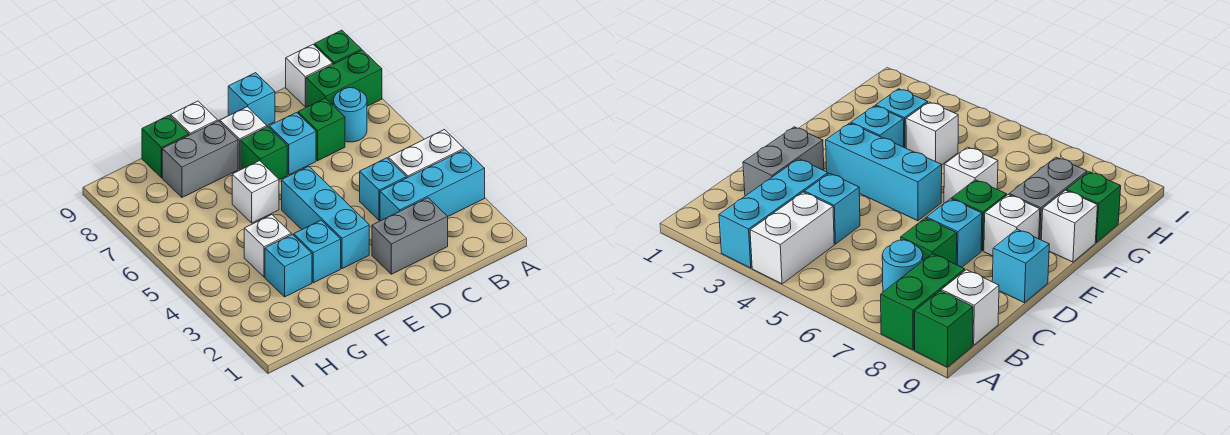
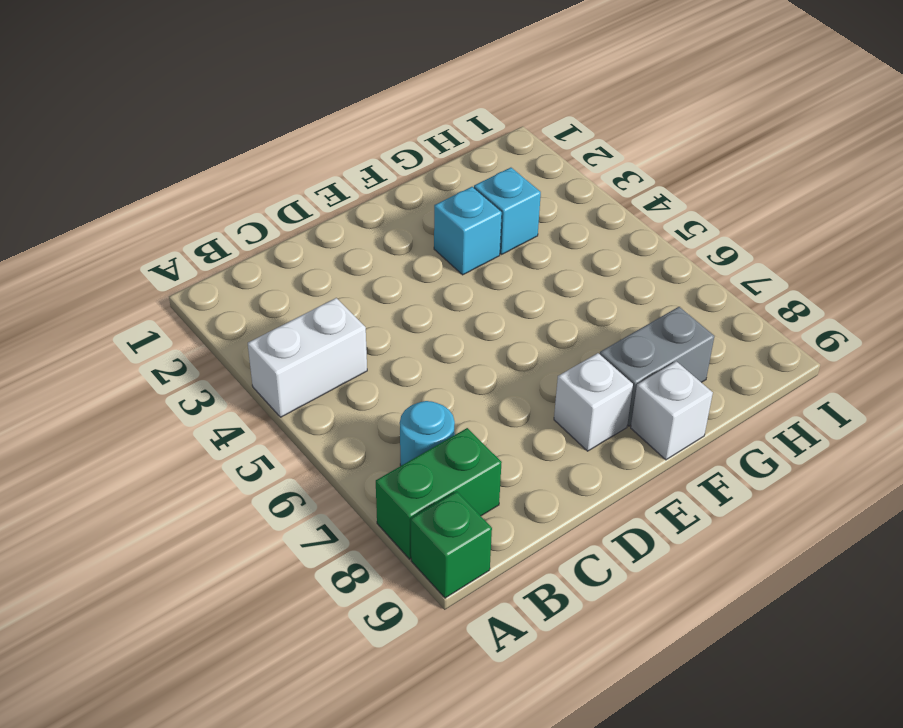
none -> cyan brick A3:C3 level 1
none -> white brick B9 level 1
none -> grey brick C2:D2 level 1

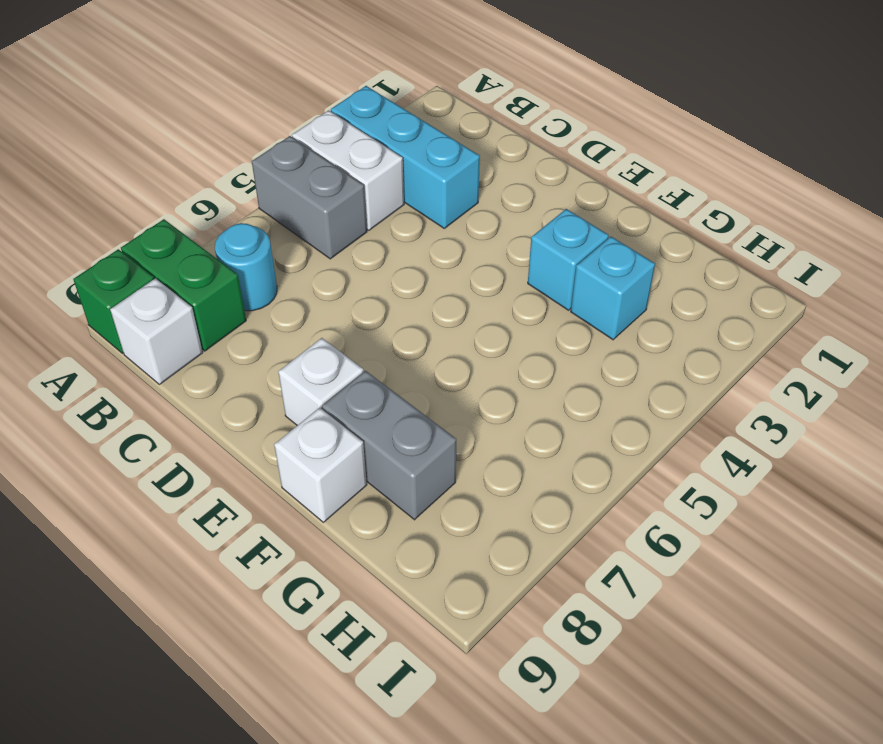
grey brick A5:B5 level 1 -> grey brick C2:D2 level 1
none -> cyan brick C4 level 1
none -> green brick C7 level 1
none -> cyan brick D7 level 1

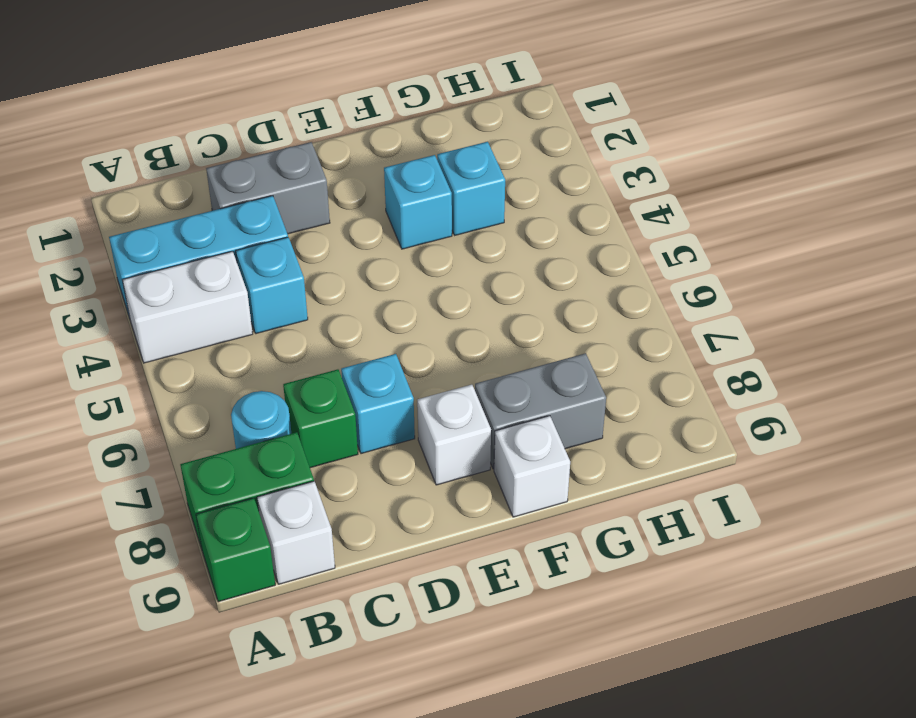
none -> cyan brick D9 level 1
none -> cyan brick E3:E5 level 1
none -> green brick E7 level 1

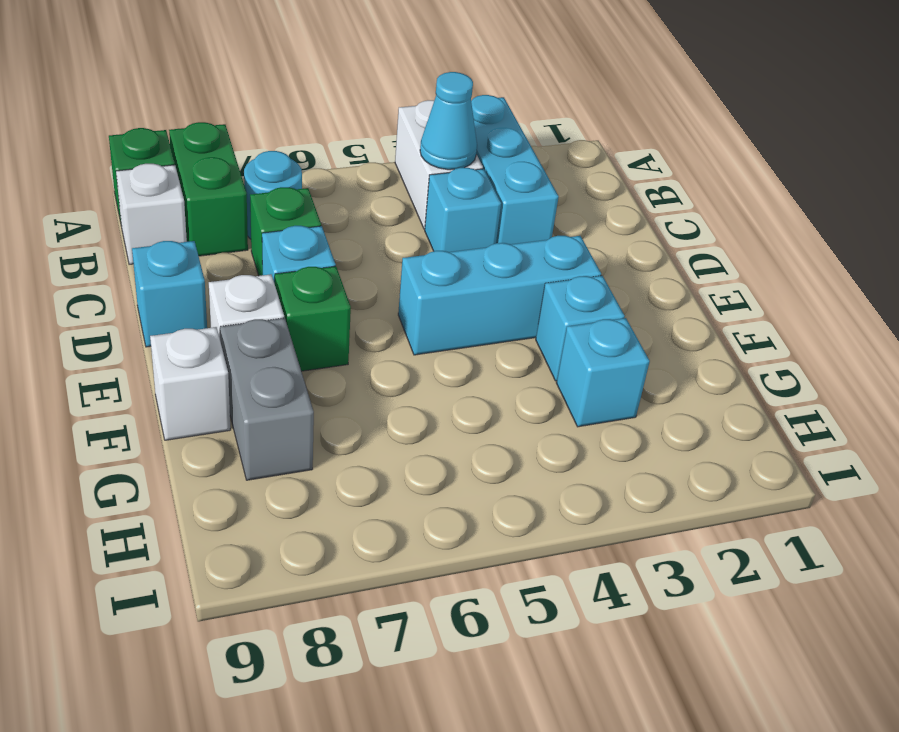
cyan cone B4 level 2 -> none
none -> grey brick C2:D2 level 1
none -> white brick F6 level 1
none -> white brick G4 level 1

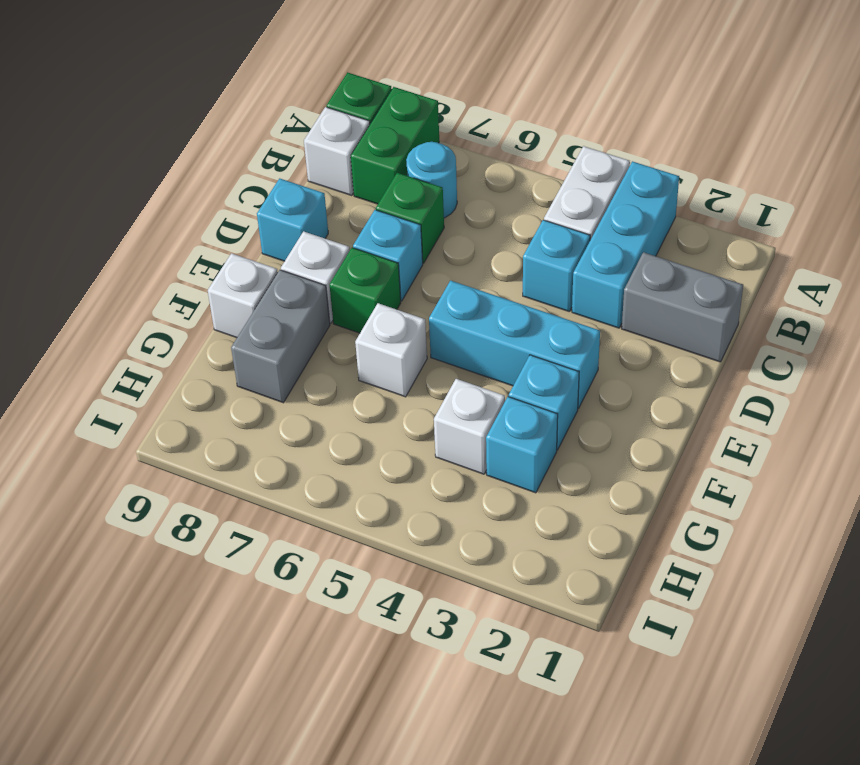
grey brick C1:C2 level 1 -> grey brick C2:D2 level 1
none -> green brick G9 level 1

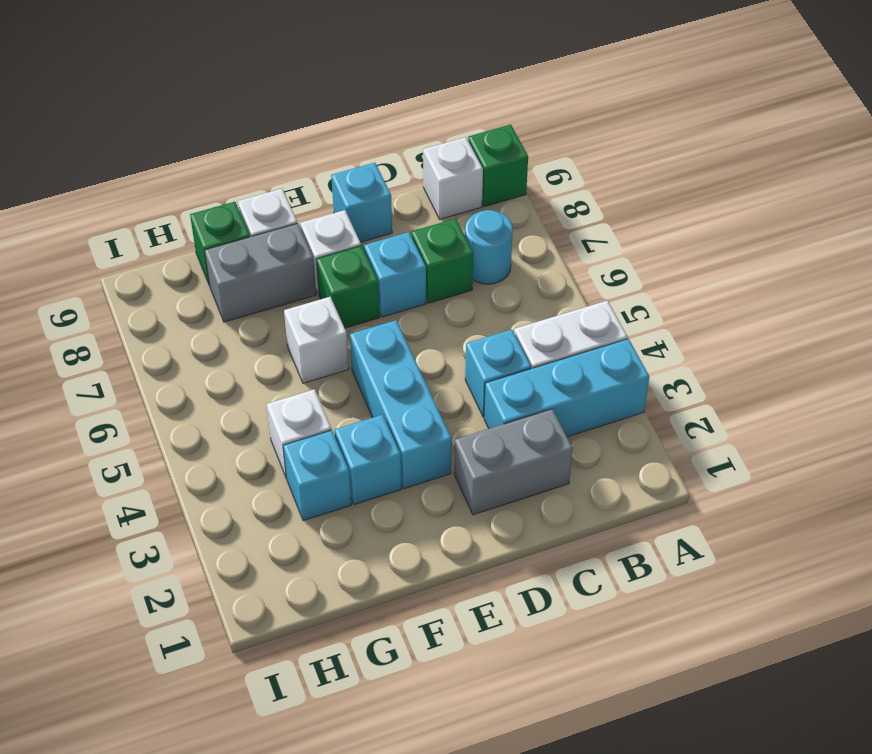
none -> green brick A8:B8 level 1

